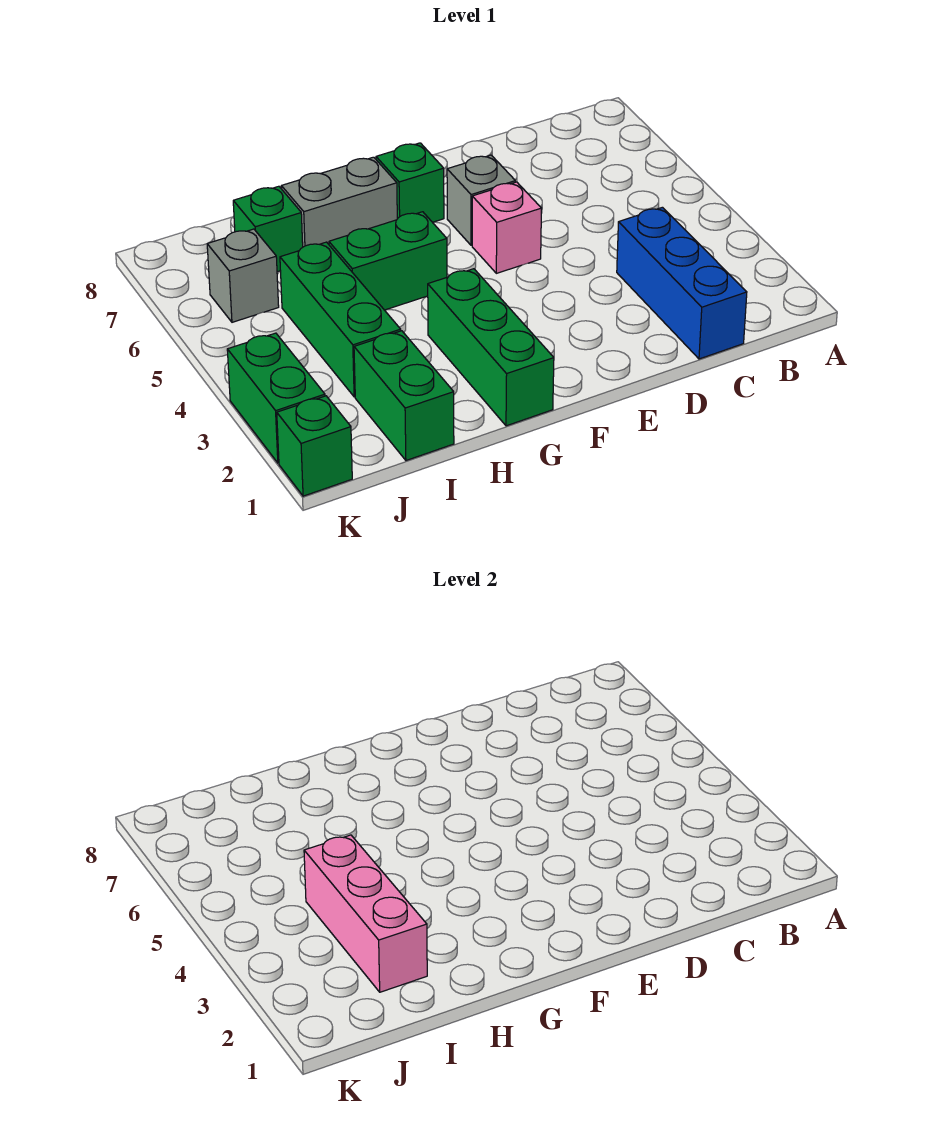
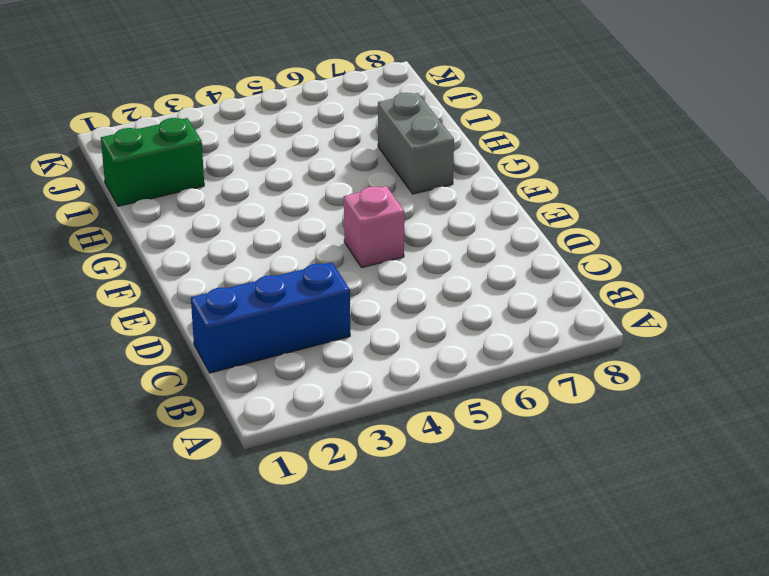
none -> grey brick E6 level 1
none -> green brick F7 level 1
none -> green brick G1:G3 level 1

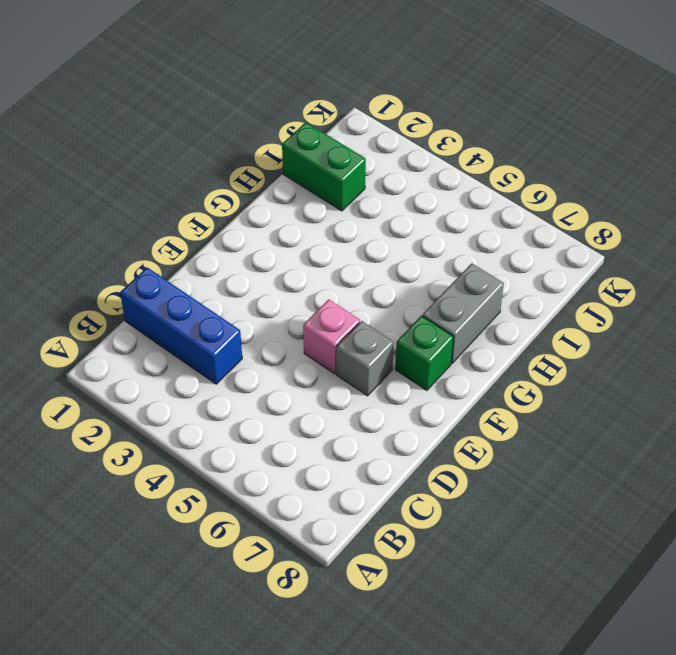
none -> green brick G1:G3 level 1
none -> green brick G5:H5 level 1
none -> green brick I3:I5 level 1

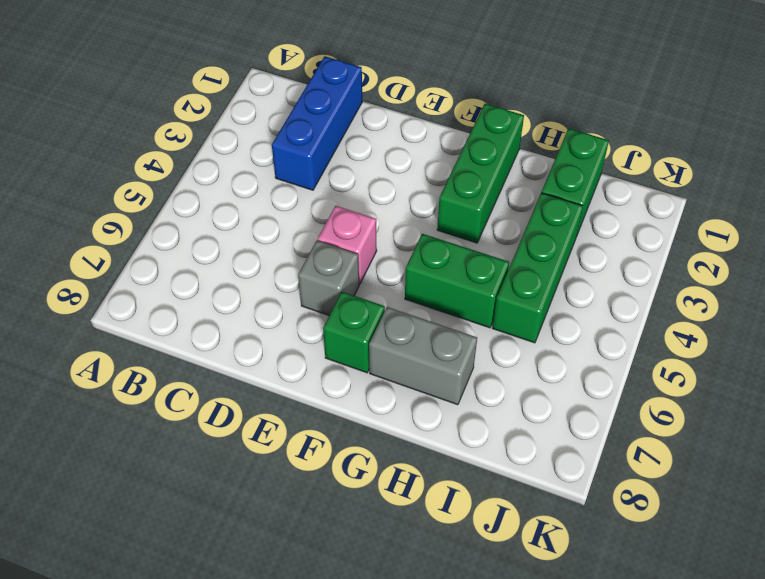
none -> green brick I7 level 1
none -> grey brick J6 level 1
none -> green brick K1 level 1

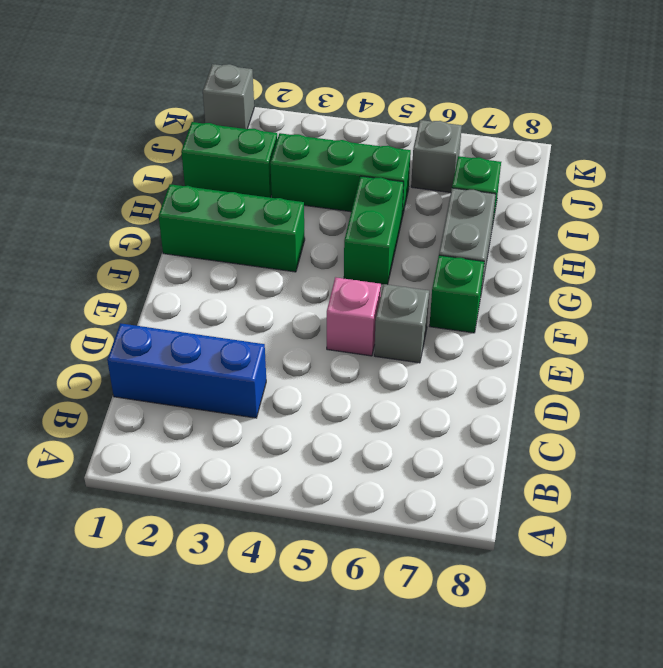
grey brick K1 level 1 -> green brick K1 level 1
none -> green brick K2:K3 level 1
none -> pink brick I2:I4 level 2

